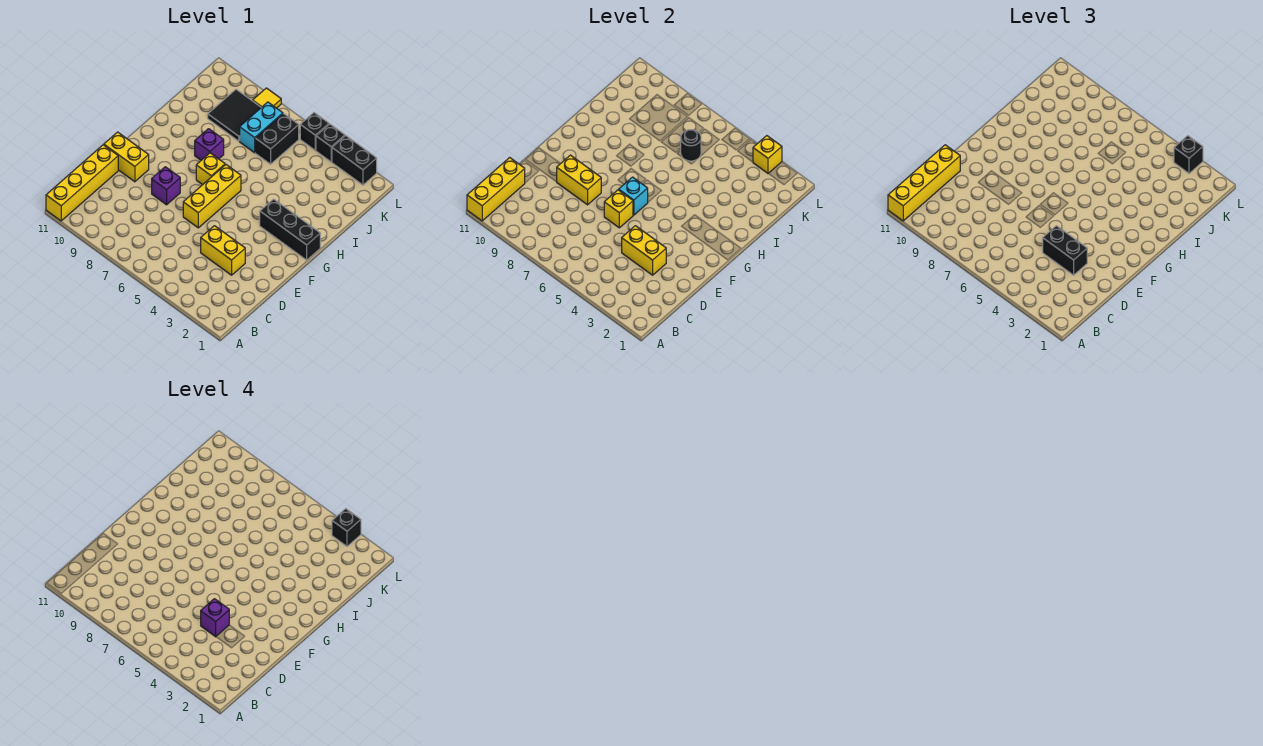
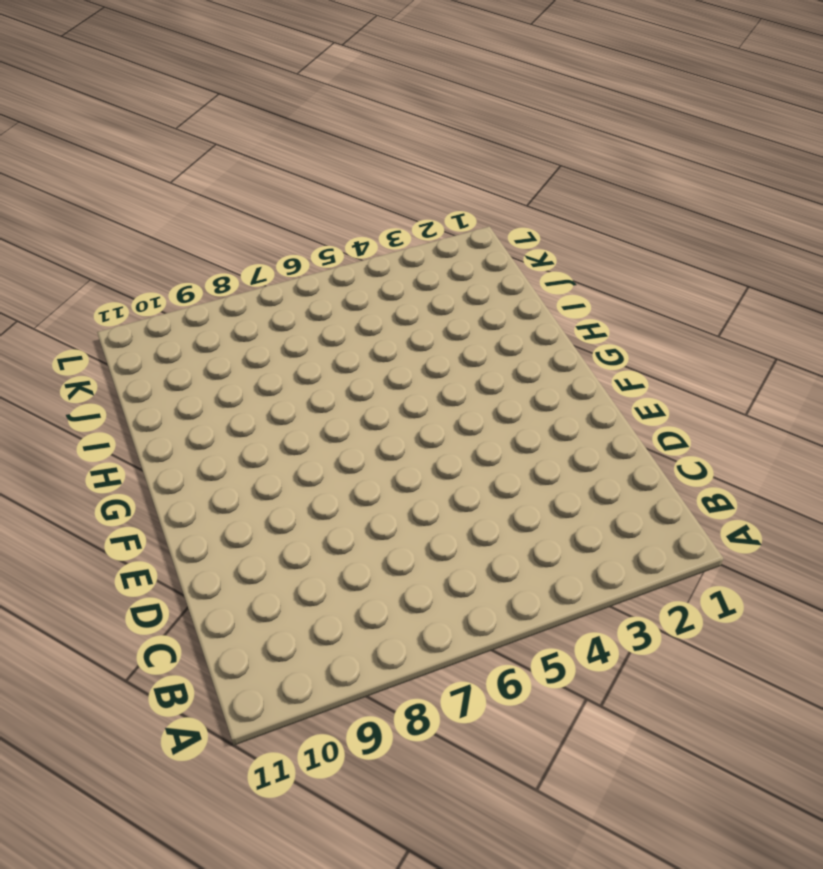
none -> yellow brick A11:D11 level 1
none -> yellow brick D3:D4 level 1
none -> yellow brick E6:G6 level 1

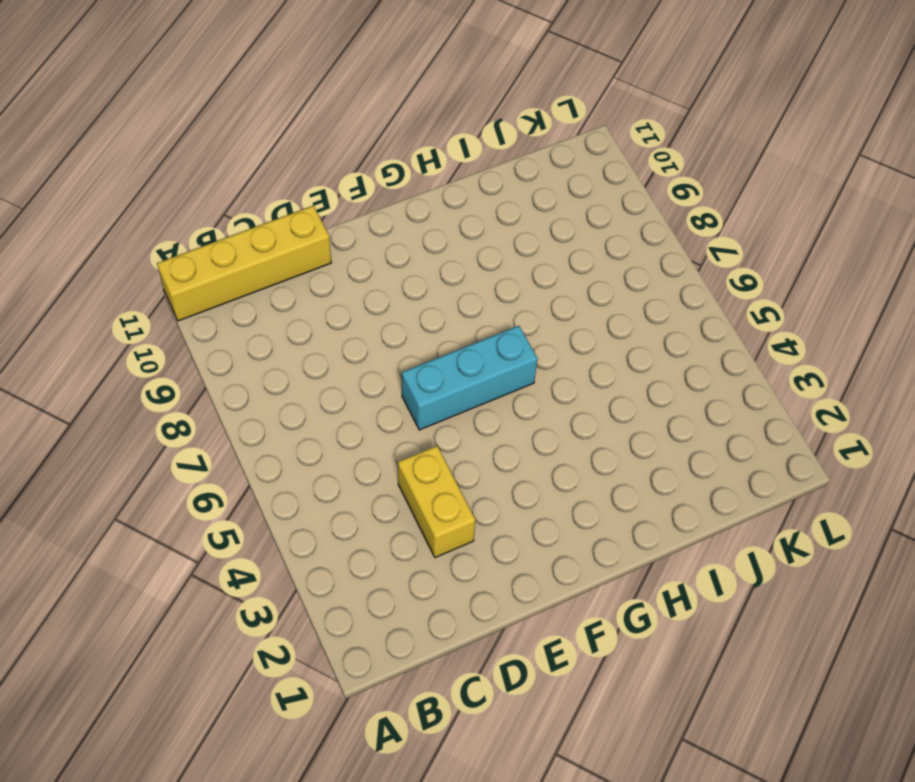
cyan brick E6:G6 level 1 -> yellow brick E6:G6 level 1
none -> purple brick E8 level 1
none -> yellow brick E10:E11 level 1
none -> black brick G1:G3 level 1

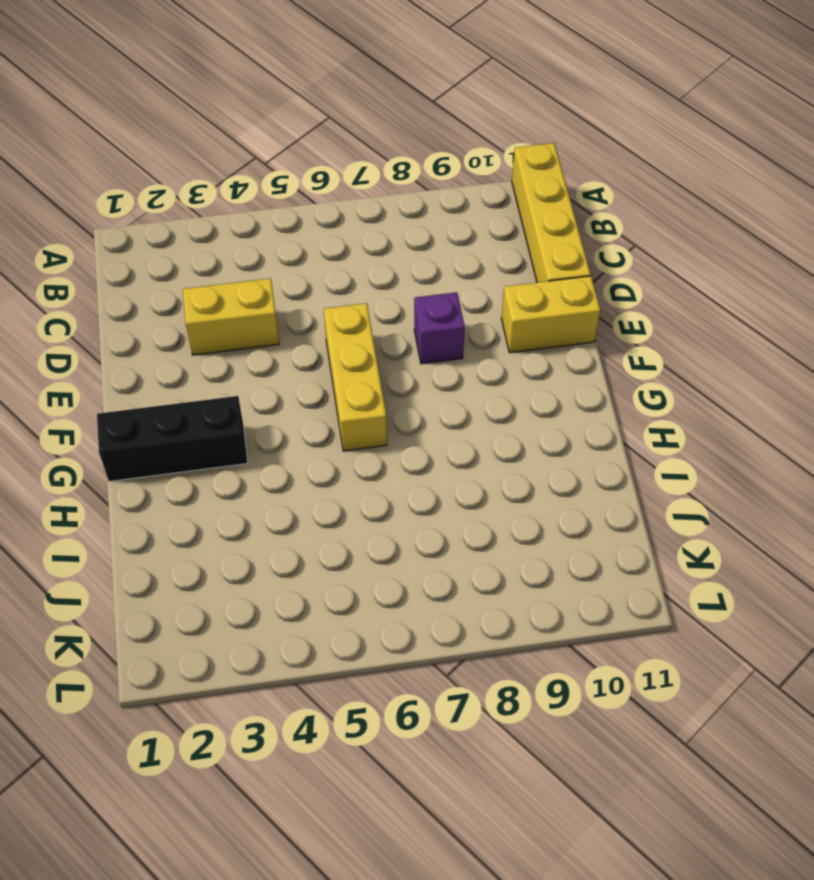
none -> yellow brick G7 level 1
none -> purple brick H8 level 1
none -> black brick J6:K6 level 1

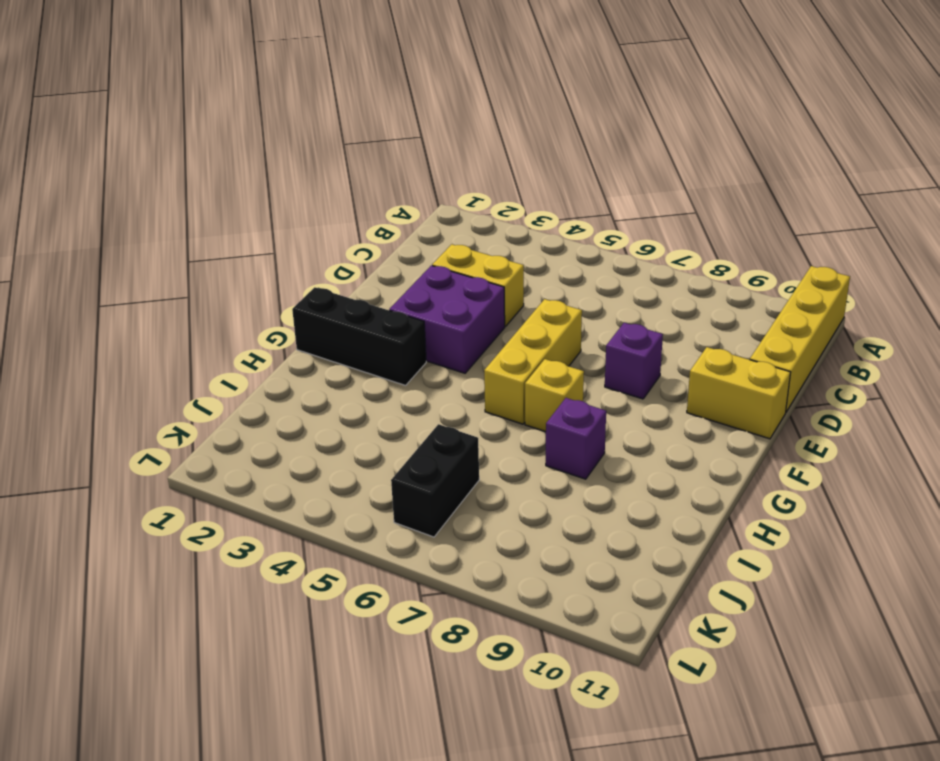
purple brick E3:F4 level 1 -> none
none -> cyan brick J7:K7 level 1
none -> black tile J8:K9 level 1
none -> black brick L2:L3 level 1

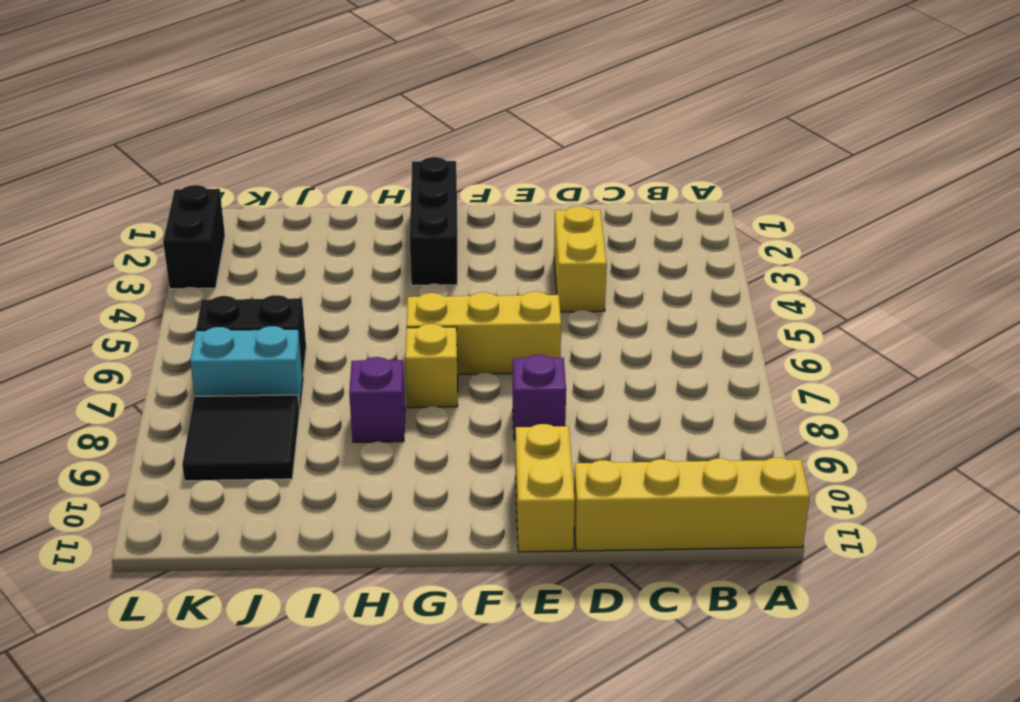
none -> black brick L4 level 1
none -> black brick L5 level 1
none -> yellow tile L8 level 1

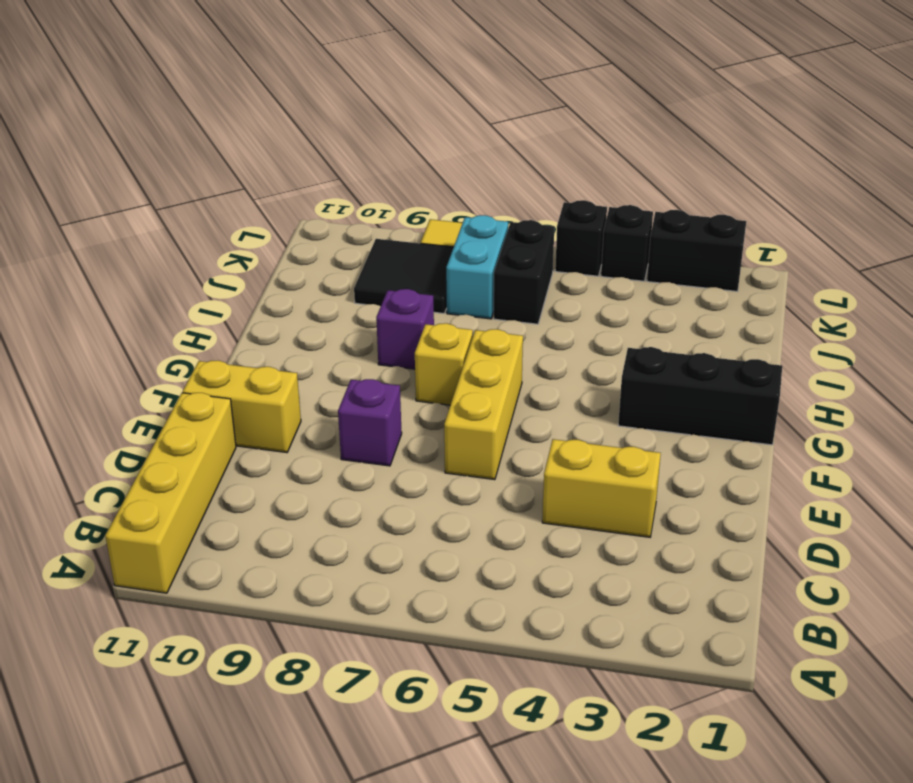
none -> yellow brick A11:C11 level 2
none -> yellow brick D3:D4 level 2
none -> yellow brick E6 level 2

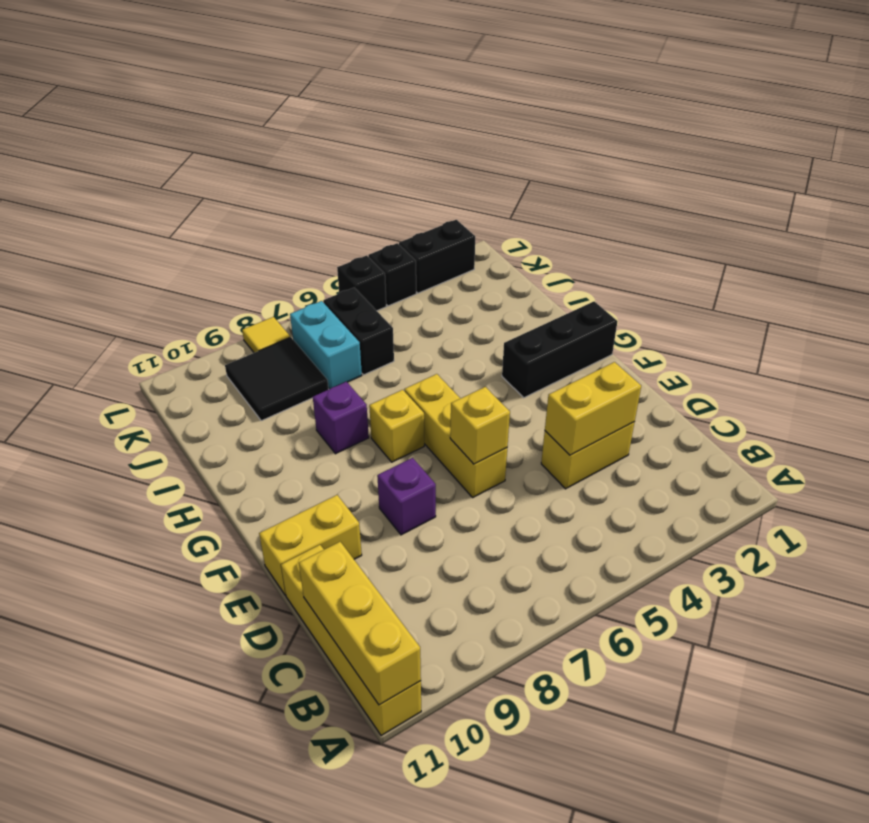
none -> yellow brick E8:E9 level 2
none -> cyan brick F6 level 2
none -> black round brick J6 level 2

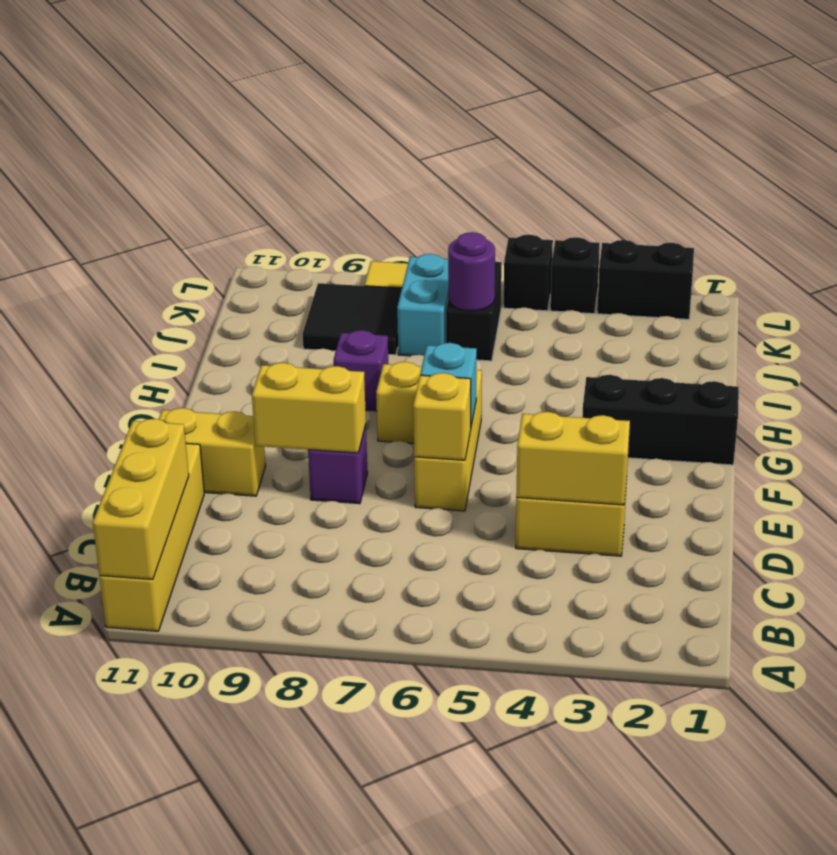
purple round brick J6 level 2 -> black round brick J6 level 2
none -> yellow brick L3 level 2
none -> yellow brick A11:D11 level 3
none -> black brick D3:D4 level 3

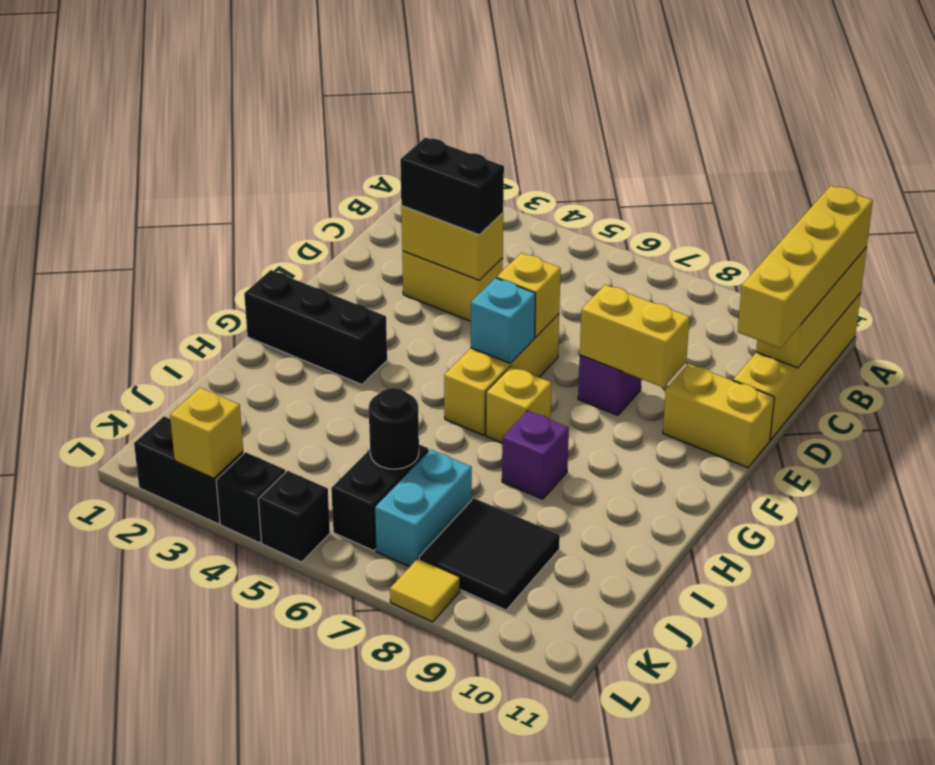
none -> black brick L3 level 3
none -> purple brick D4 level 4
none -> black brick L3 level 4

